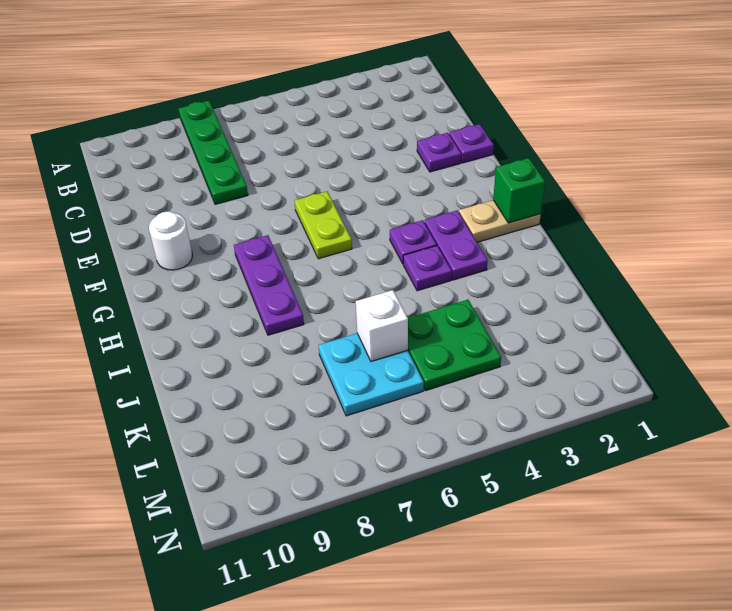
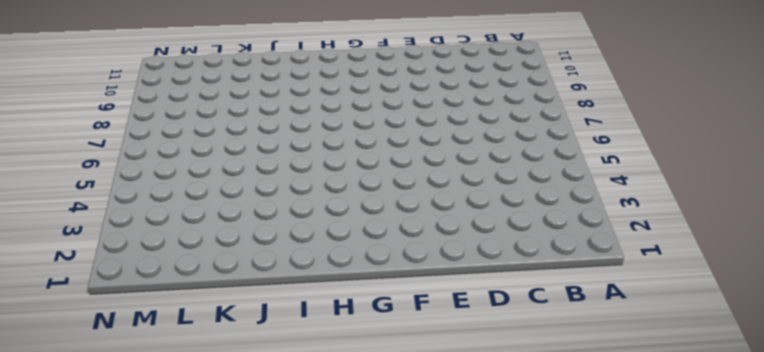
none -> green plate A8:D8 level 1
none -> purple plate E1 level 1
none -> purple plate E2 level 1

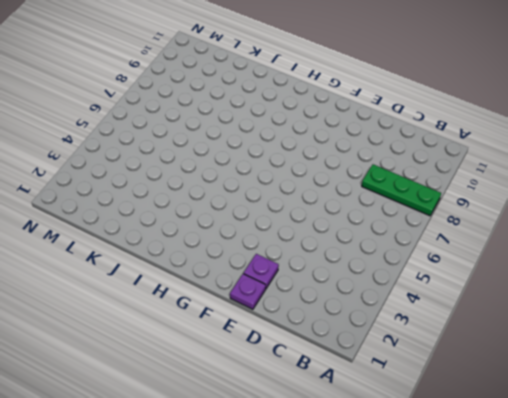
green plate A8:C8 level 1 -> green plate A8:D8 level 1
none -> lime plate F6:G6 level 1
none -> white round brick F10 level 1
none -> purple plate G8:I8 level 1

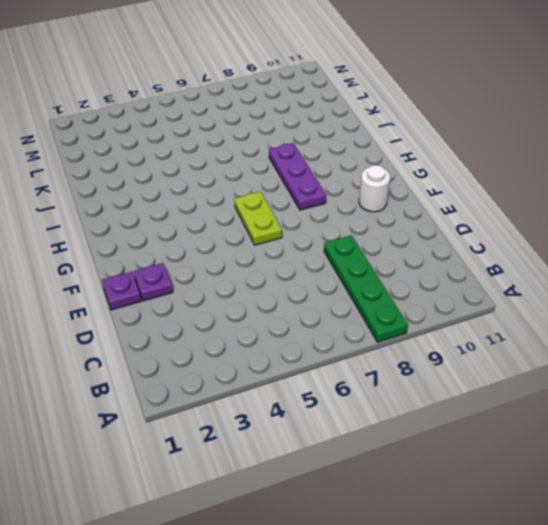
none -> tan plate H1:H2 level 1
none -> purple plate H3:I3 level 1
none -> purple plate H4 level 1

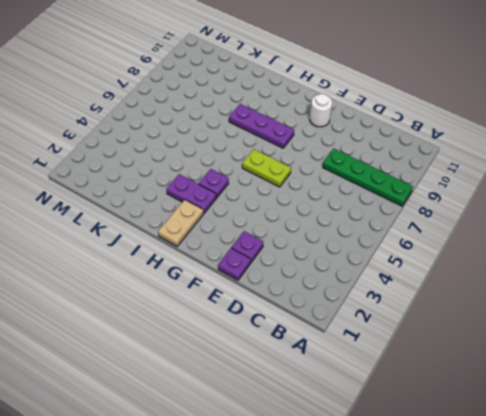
none -> purple plate I4 level 1
none -> green plate K4:L5 level 1
none -> cyan plate K6:L7 level 1

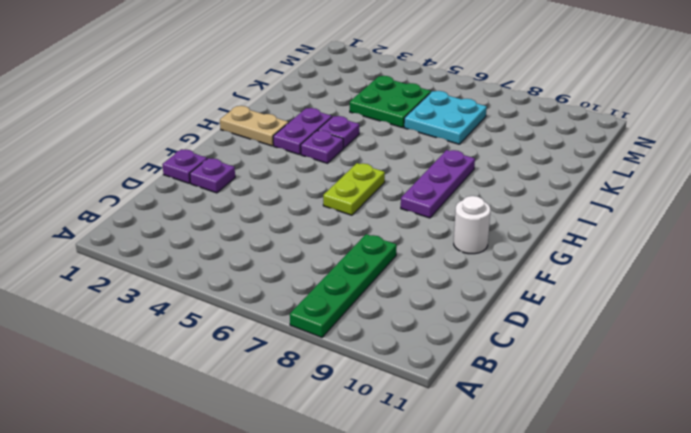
none -> green brick H1 level 2
none -> white brick K6 level 2

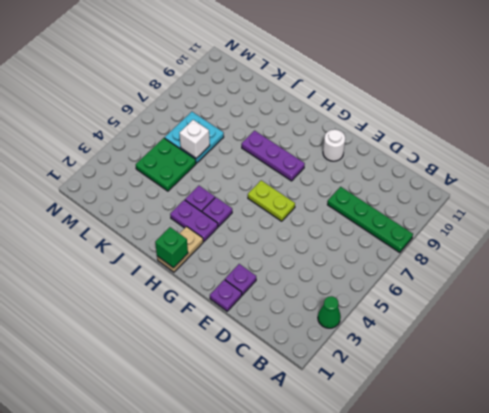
green cone A3 level 1 -> none

